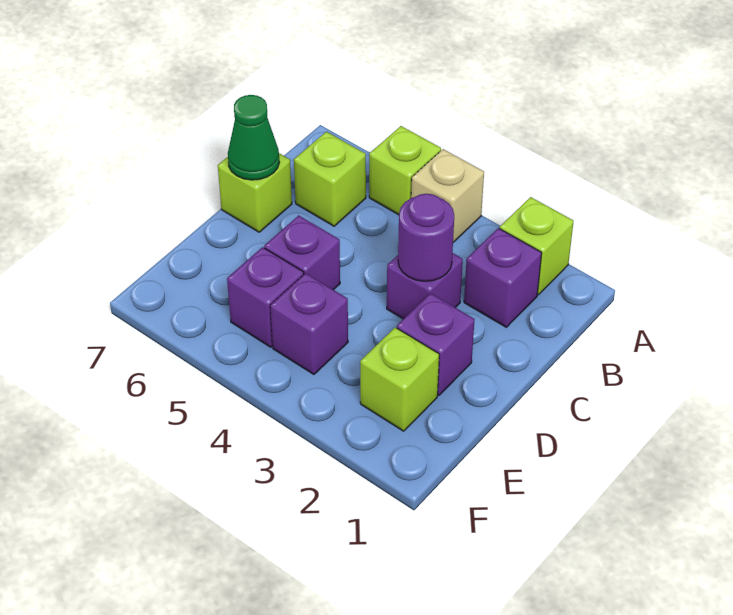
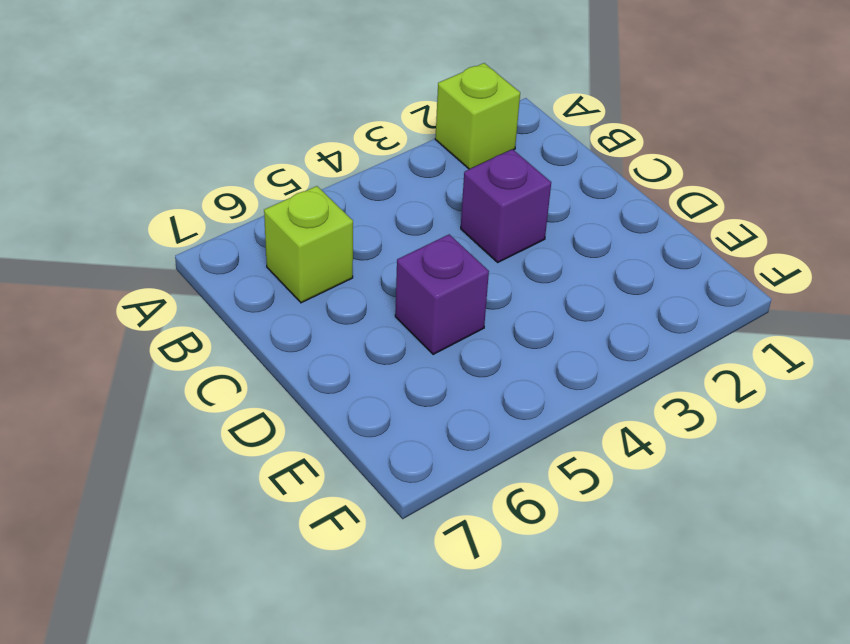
none -> tan brick A4 level 1
none -> lime brick A5 level 1
none -> purple brick B2 level 1

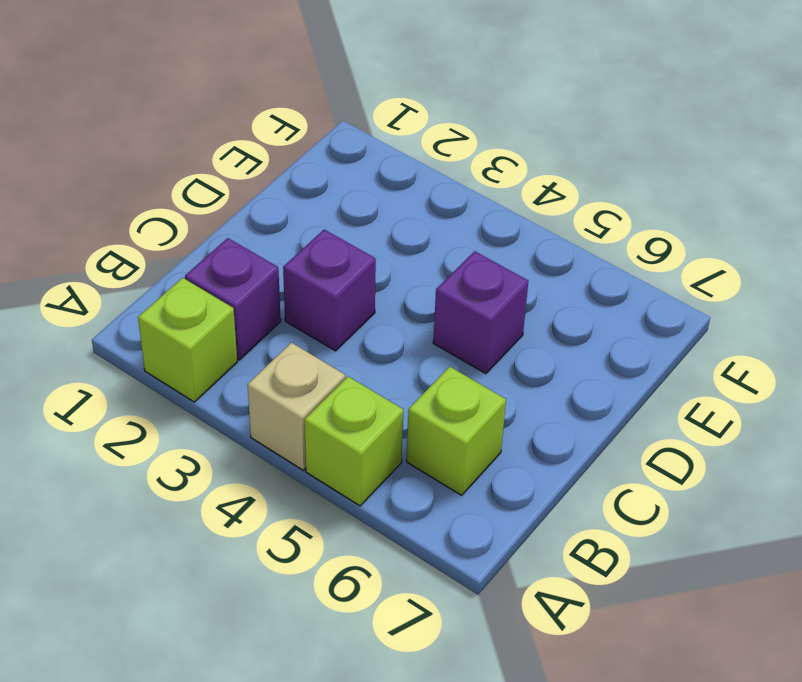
none -> lime brick C7 level 1
none -> purple brick D2 level 1
none -> lime brick E2 level 1

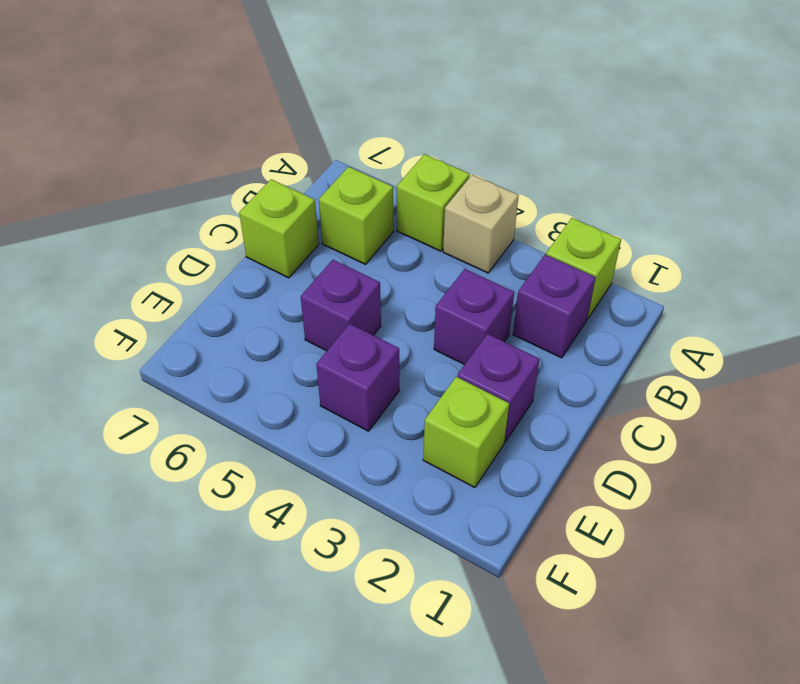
none -> purple brick E5 level 1
none -> purple round brick C3 level 2
none -> green cone C7 level 2

